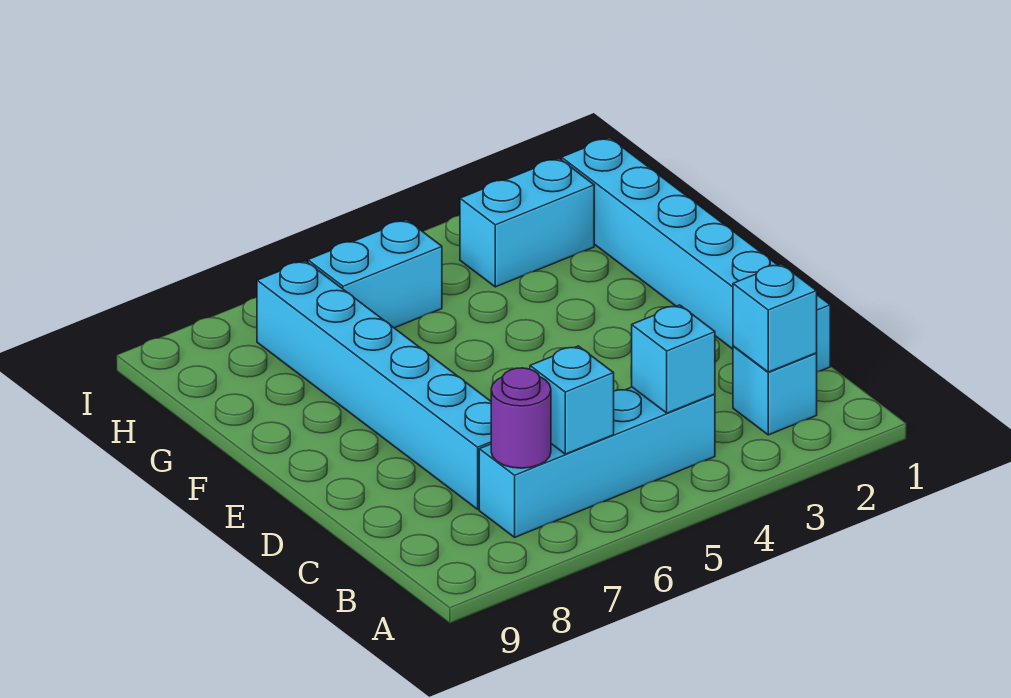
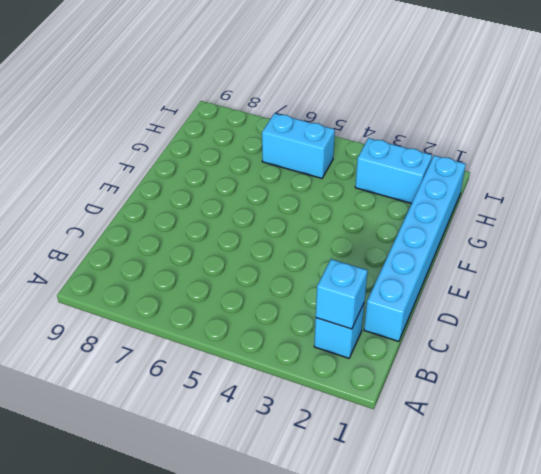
none -> cyan brick B4:B7 level 1
none -> cyan brick C7:H7 level 1

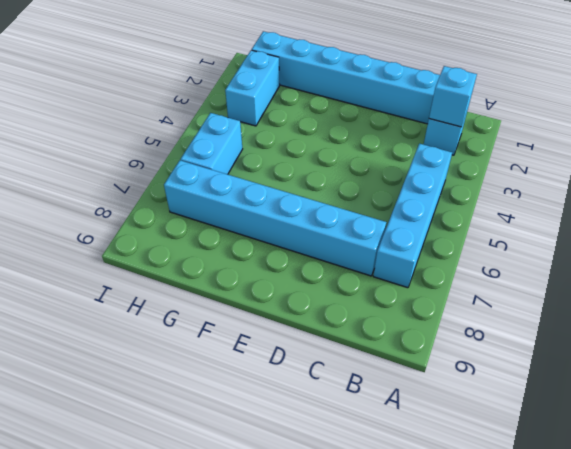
none -> cyan brick B4 level 2
none -> cyan brick B6 level 2

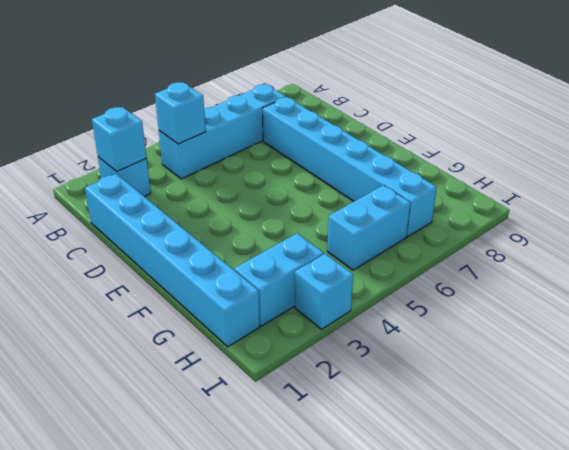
cyan brick I3 level 1 -> cyan brick B6 level 2
none -> purple round brick B7 level 2

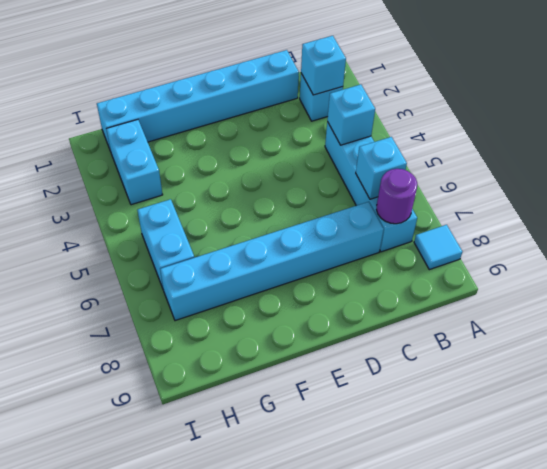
cyan tile A8 level 1 -> none

